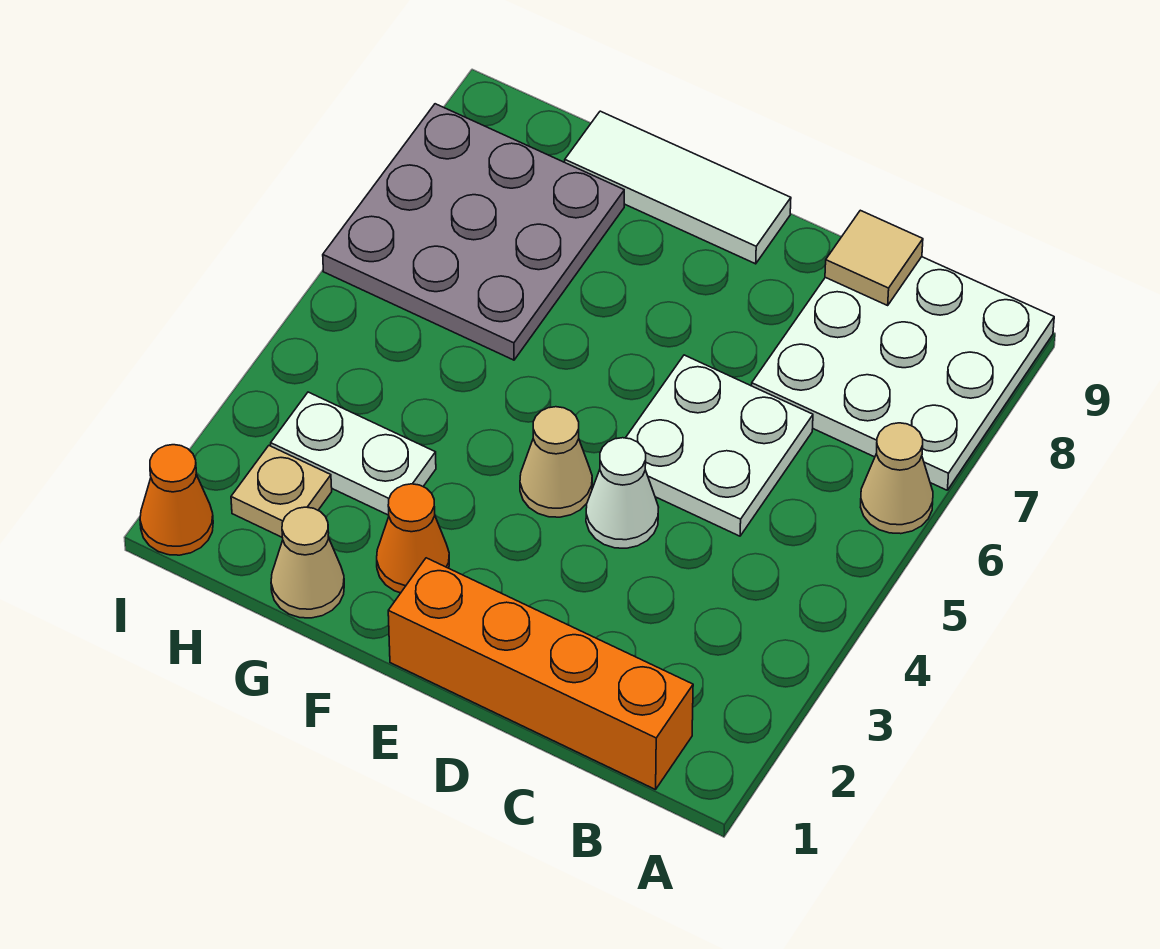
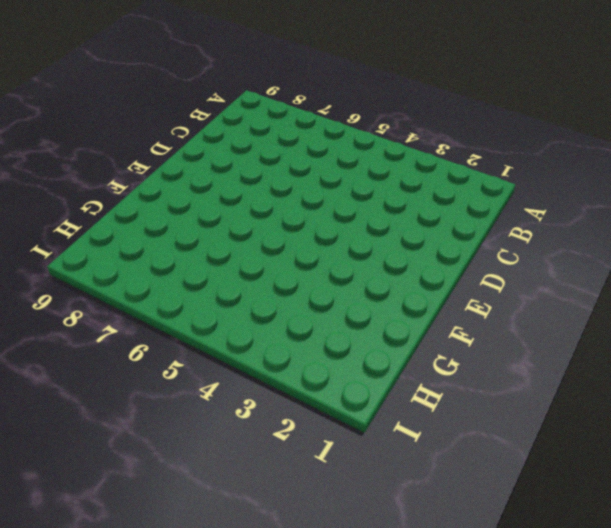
none -> tan cone A6 level 1
none -> white plate A7:C9 level 1
none -> orange brick B1:E1 level 1

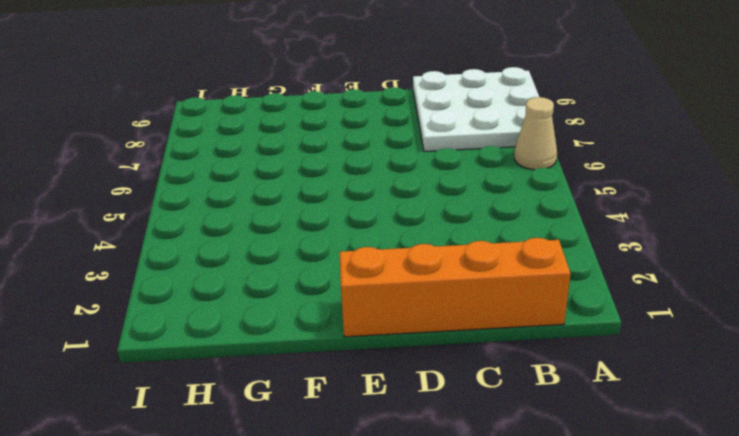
none -> white plate C5:D6 level 1
none -> white cone D4 level 1
none -> tan cone E4 level 1

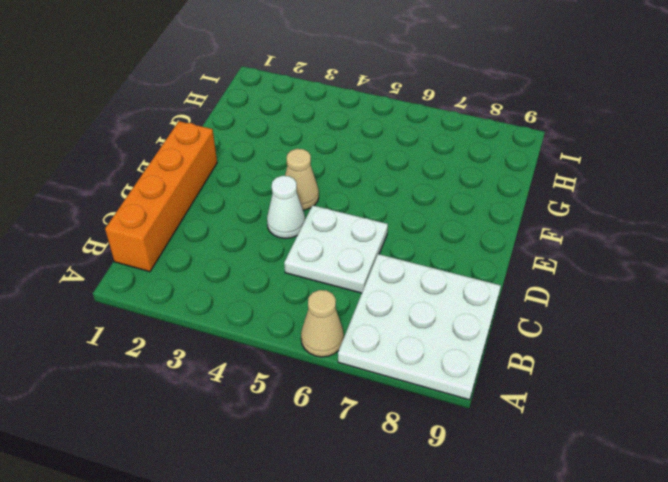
none -> white tile E9:G9 level 1
none -> orange cone F2 level 1
none -> tan cone G1 level 1

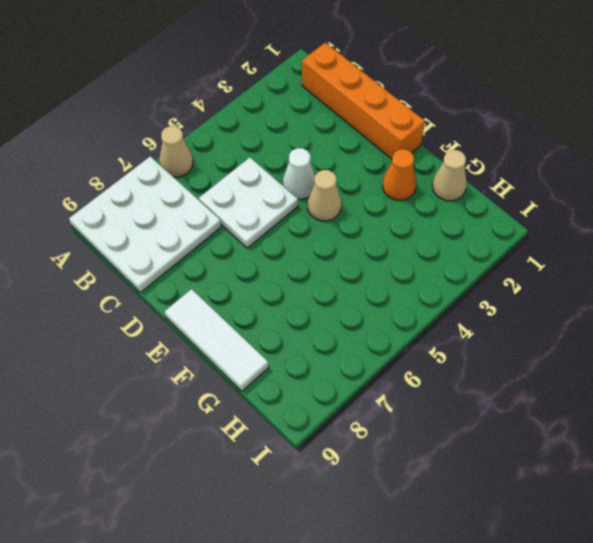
none -> white plate G3:H3 level 1
none -> grey plate G6:I8 level 1
none -> tan plate H2 level 1

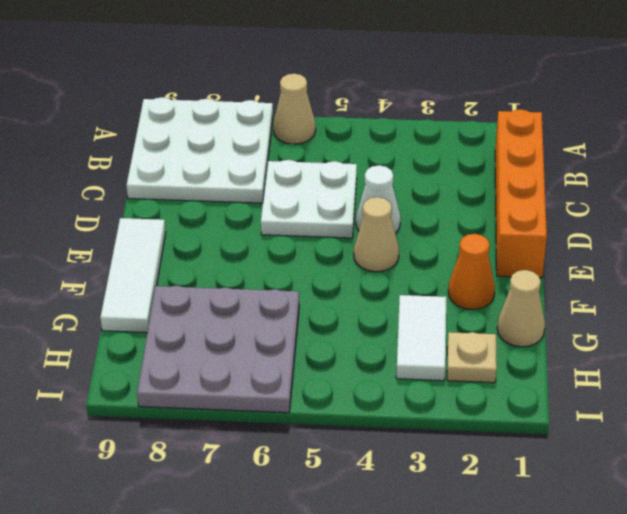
white tile G3:H3 level 1 -> white plate G3:H3 level 1
none -> orange cone I1 level 1
none -> tan tile C9 level 2

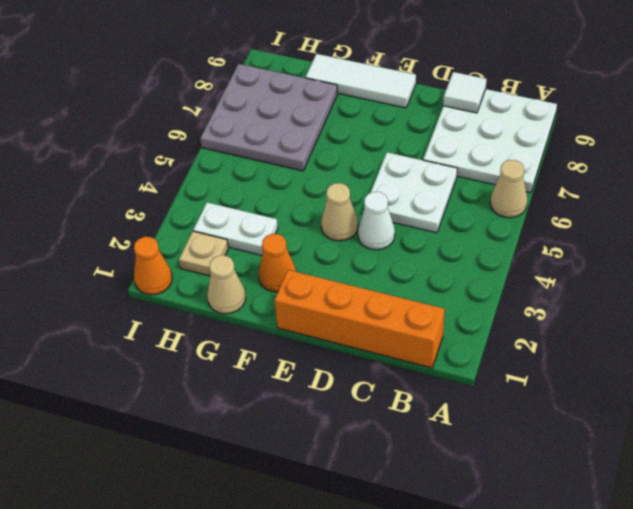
white tile C9 level 2 -> tan tile C9 level 2

